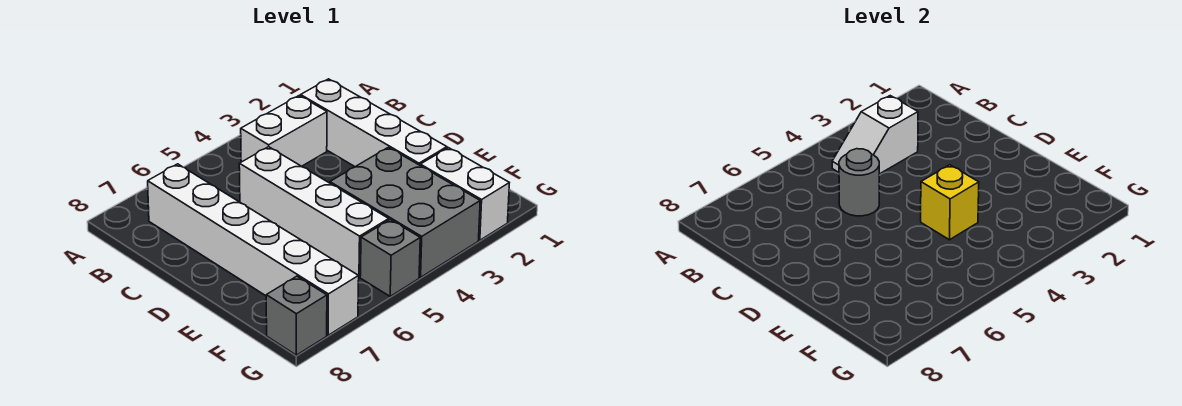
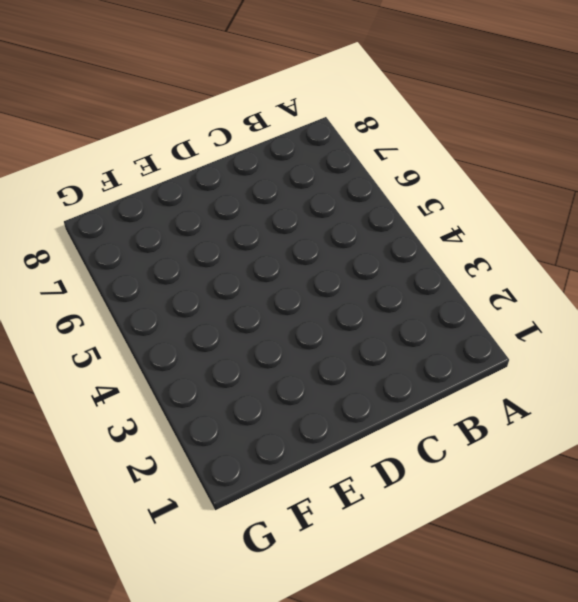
none -> white brick B2:E2 level 1
none -> white brick B3:B4 level 1

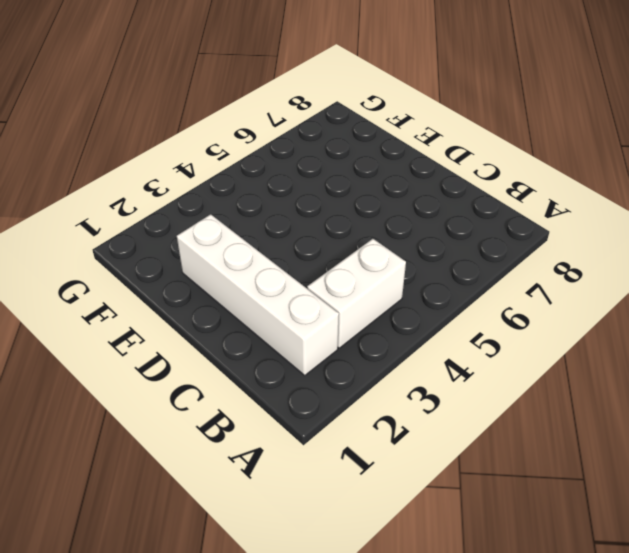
none -> white brick B7:G7 level 1
none -> white brick C5:F5 level 1

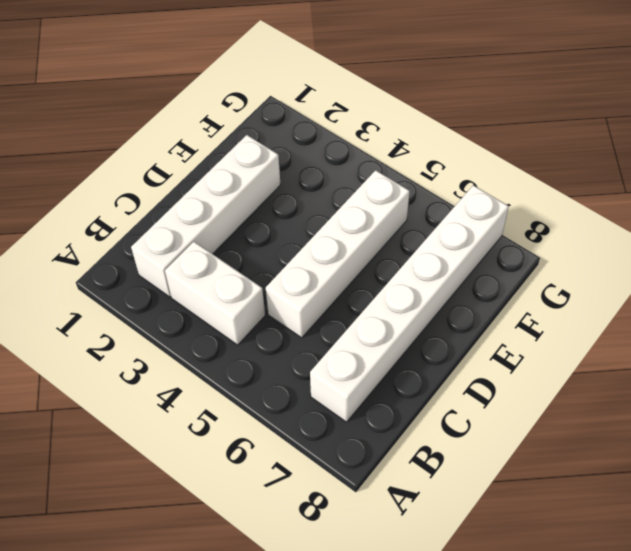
none -> grey brick E3:G4 level 1
none -> white brick F2:G2 level 1

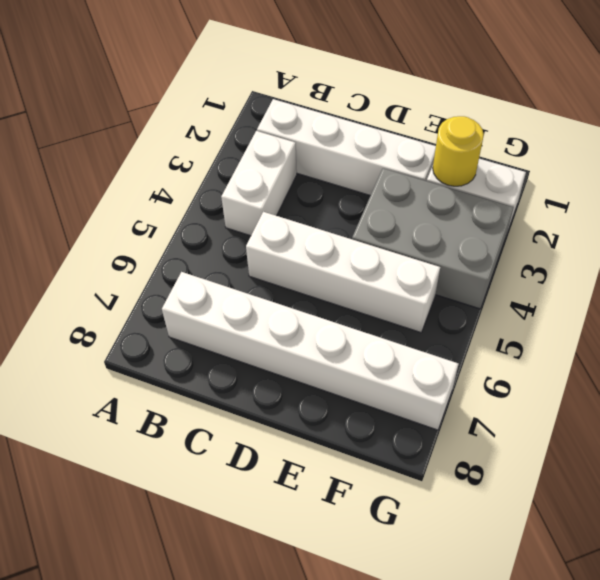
yellow round brick F2 level 2 -> none
none -> grey brick G5 level 1
none -> grey brick G8 level 1

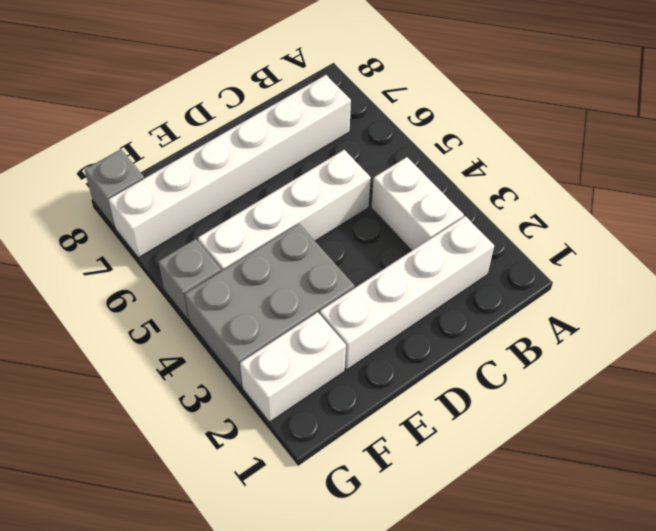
none -> white slope B3:B4 level 2 top 3
none -> grey round brick C5 level 2

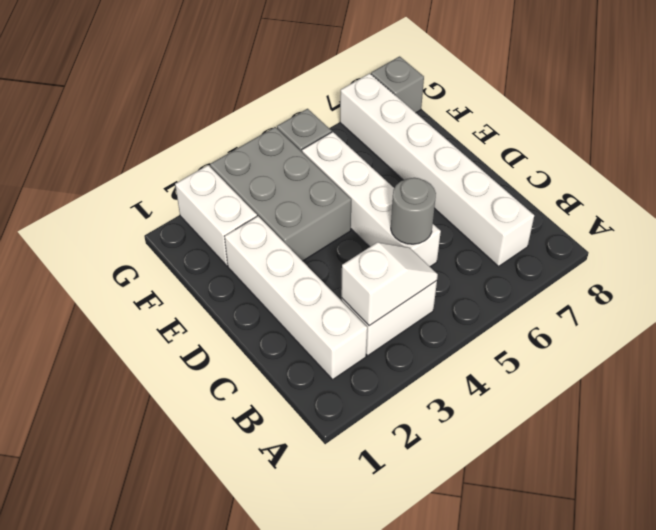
none -> yellow brick E4 level 2

